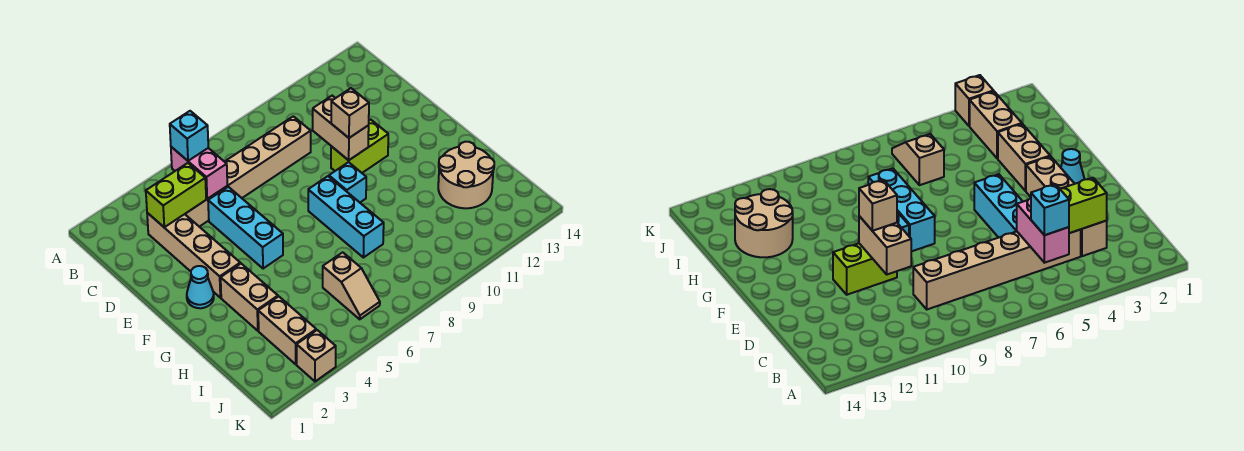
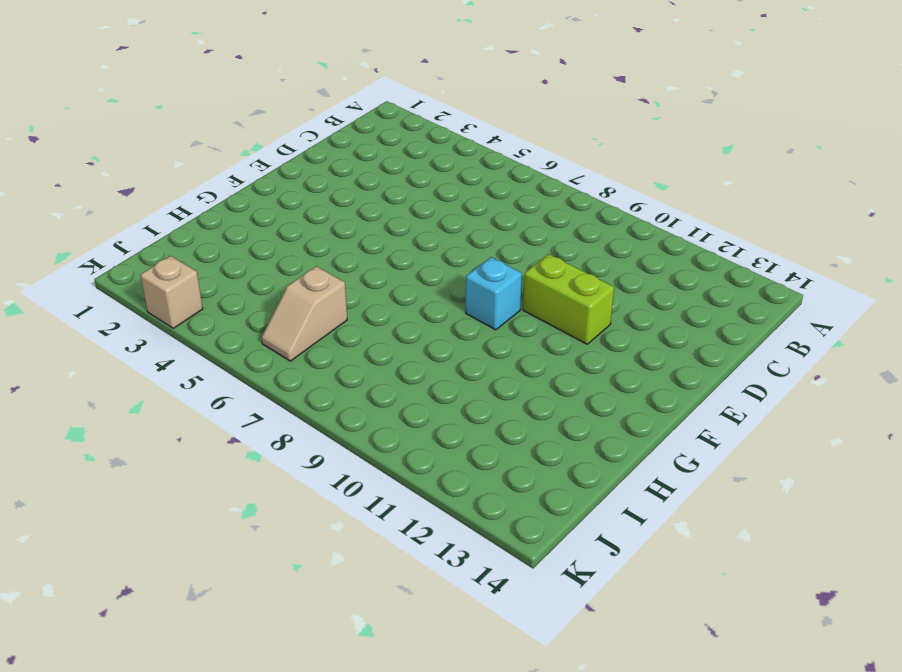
none -> tan brick C3:F3 level 1
none -> tan brick C4:C9 level 1
none -> cyan brick D5:F5 level 1

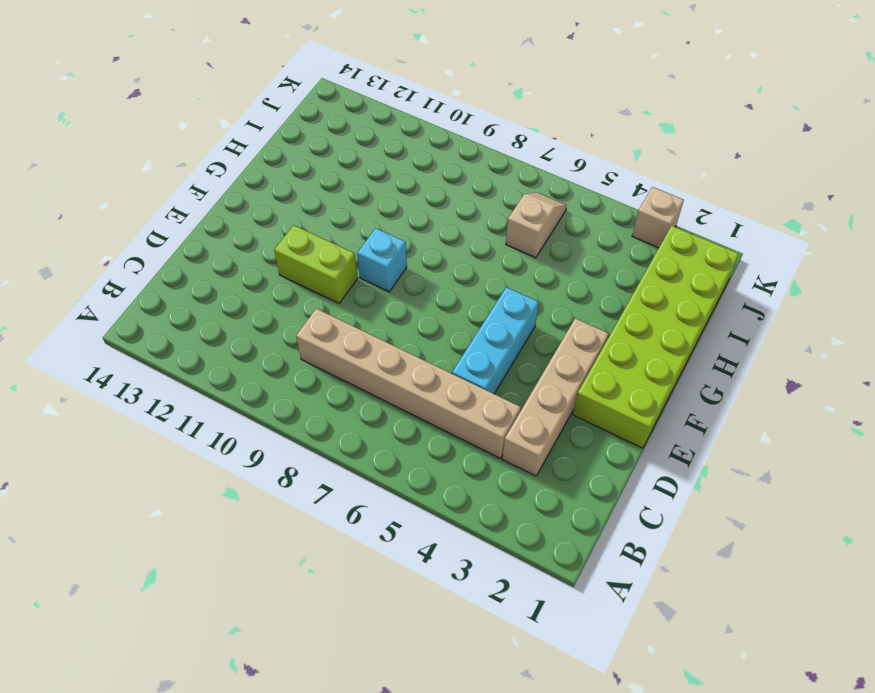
lime brick E1:J2 level 1 -> cyan cone F2 level 1
none -> cyan brick F8:H8 level 1
none -> tan brick G3:H3 level 1
none -> tan round brick H12:I13 level 1

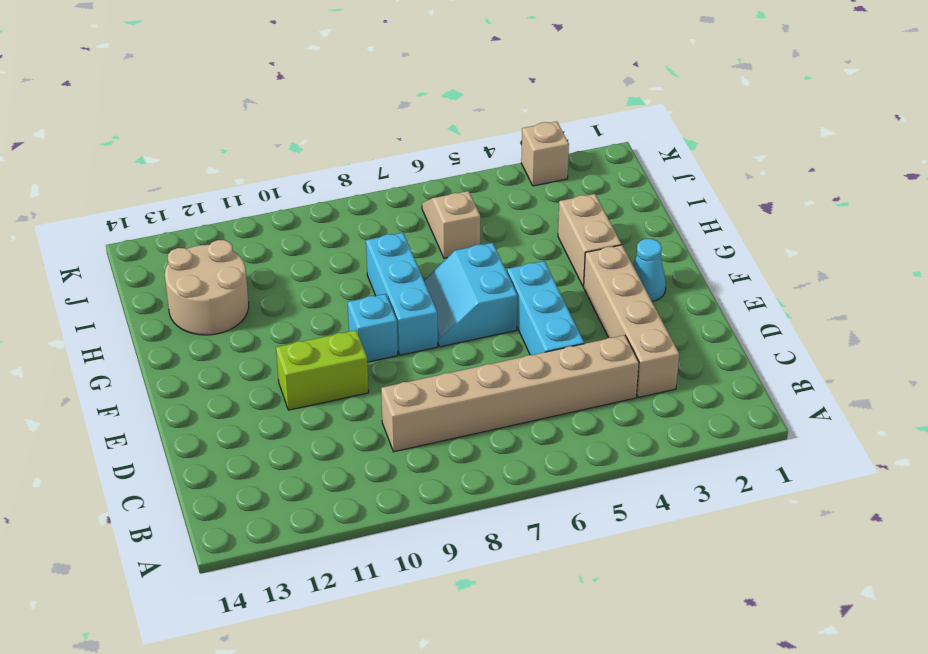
cyan slope F6:G7 level 1 top 6 -> none
none -> tan brick I3:J3 level 1
none -> pink brick B5:C5 level 2
none -> lime brick C3:C4 level 2

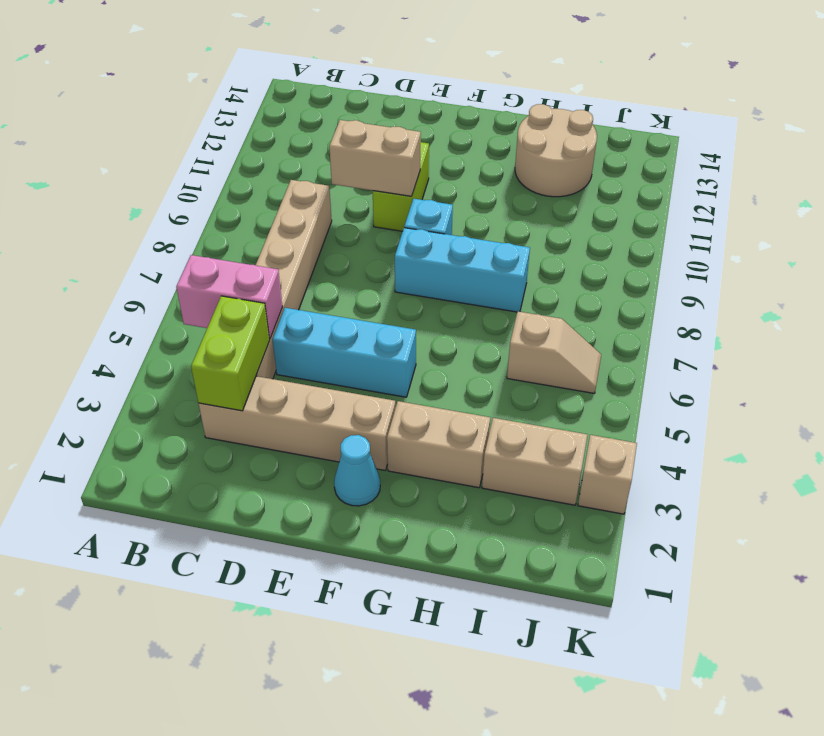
none -> cyan brick B5 level 3
none -> tan brick E10 level 3

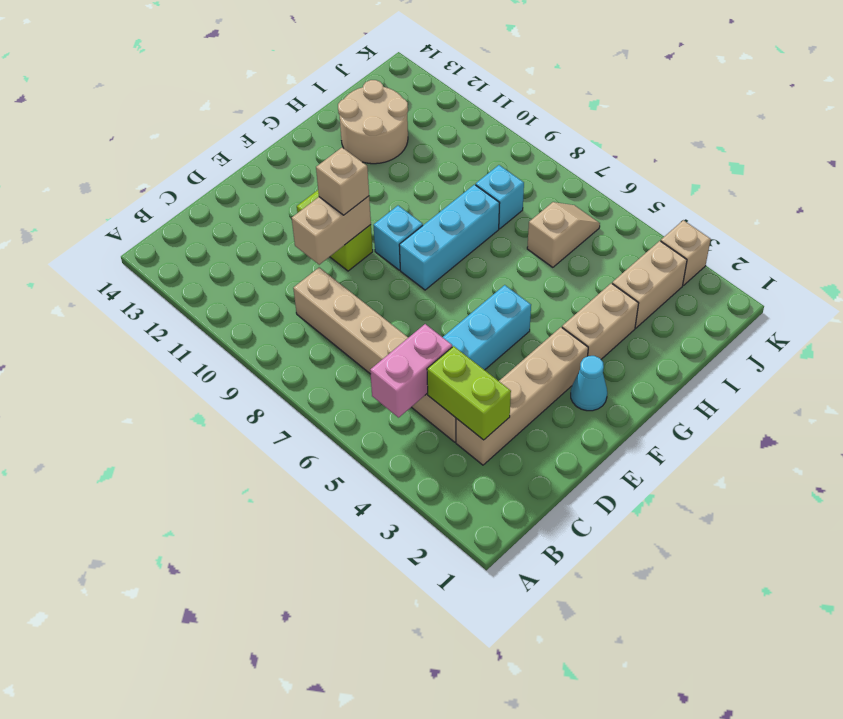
cyan brick I8 level 1 -> cyan brick B5 level 3

